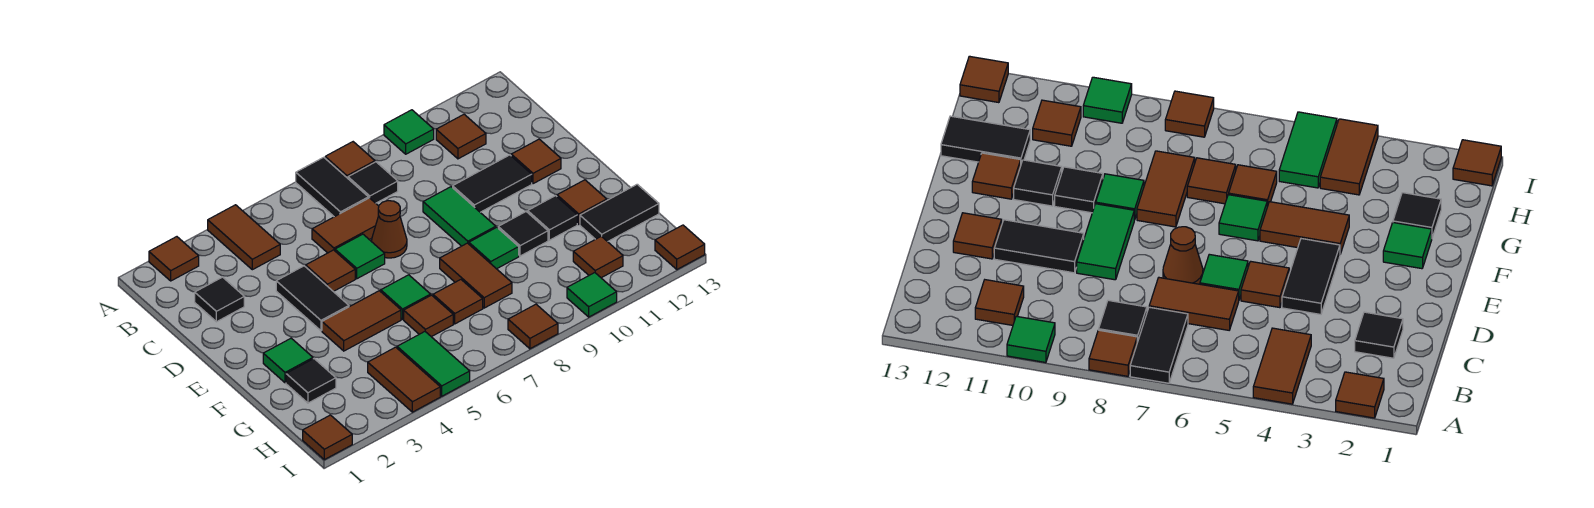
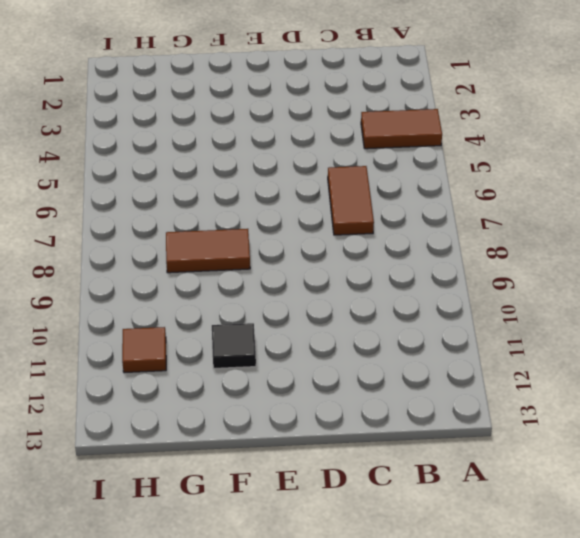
none -> brown tile A2 level 1
none -> black tile A7:B7 level 1
none -> brown tile A8 level 1
none -> green tile A10 level 1

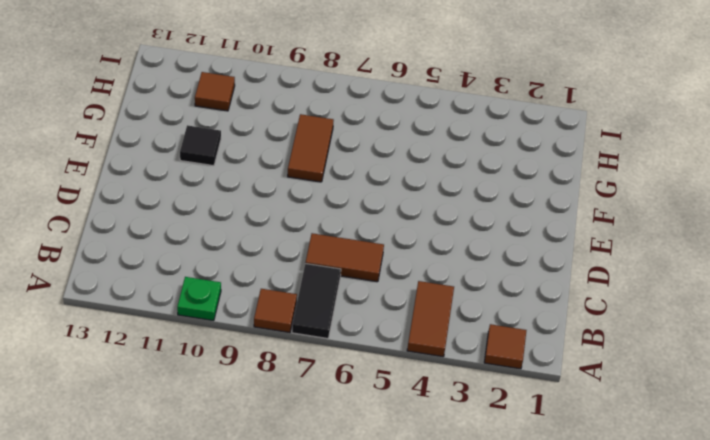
green plate A10 level 1 -> green tile A10 level 1
none -> black tile B8 level 1
none -> brown tile B11 level 1
none -> black tile C2 level 1
none -> black tile D4:E4 level 1

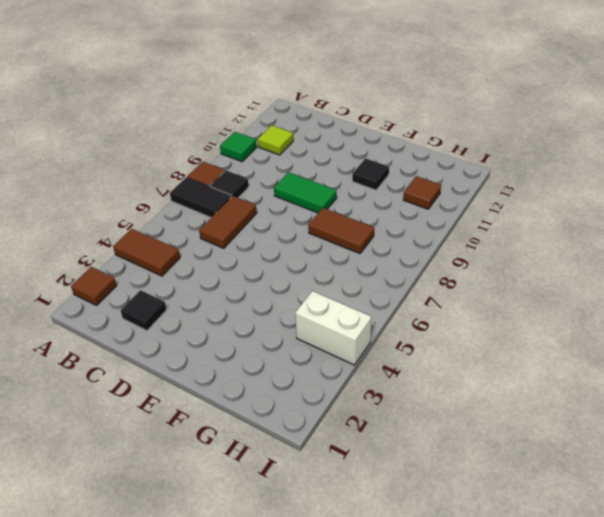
lime tile B11 level 1 -> brown tile B11 level 1
white brick H4:I4 level 1 -> brown tile H4:I4 level 1
none -> black tile D4:E4 level 1
none -> brown tile D5 level 1
none -> green tile D6 level 1
none -> brown cone D7 level 1

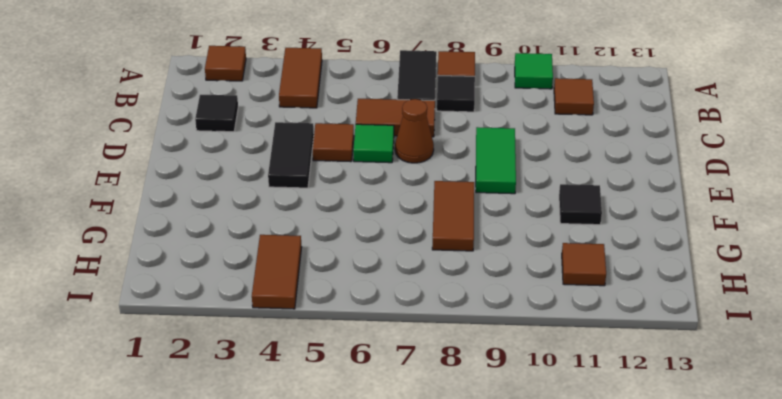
none -> black tile D10:D11 level 1
none -> brown tile D12 level 1
none -> green tile F2 level 1
none -> brown tile F4:F5 level 1

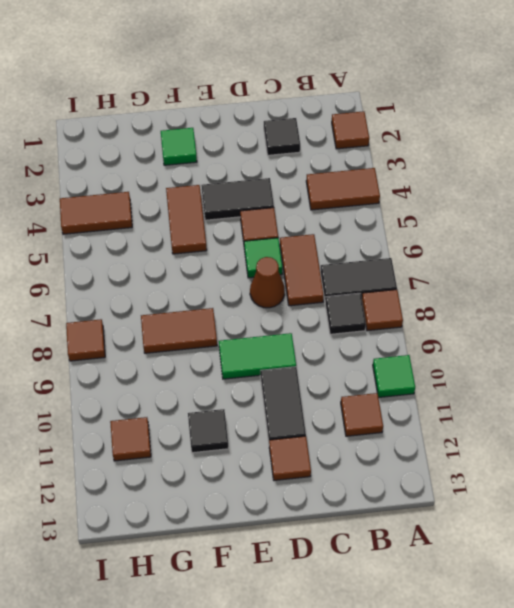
none -> green tile F6 level 1
none -> green tile F9 level 1
none -> black tile F10 level 1
none -> brown tile F12 level 1

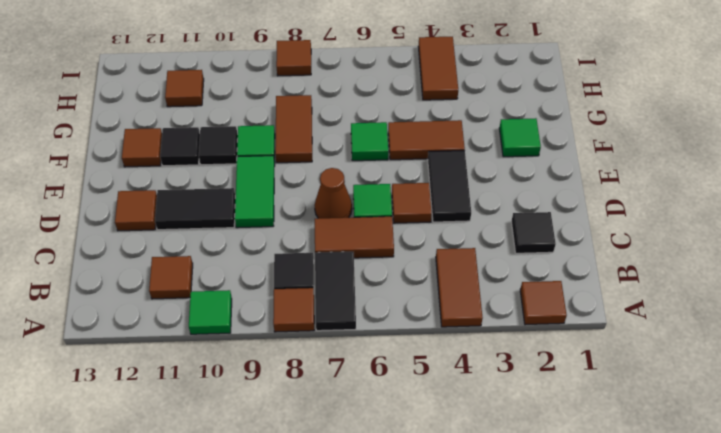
none -> black tile G2 level 1
none -> brown tile G6 level 1
none -> brown tile G7 level 1
none -> black tile G12:G13 level 1

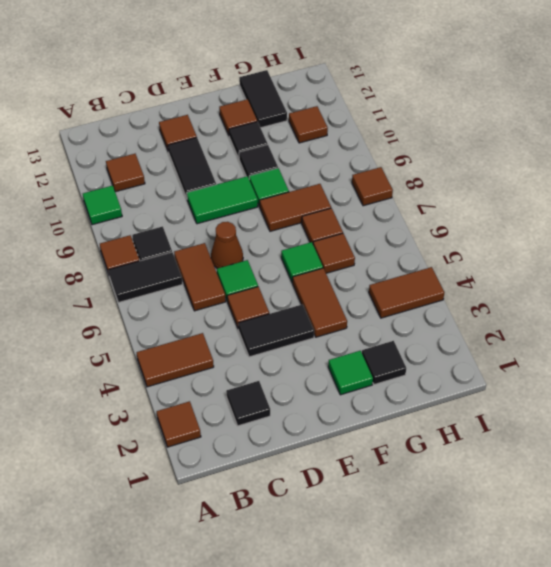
none -> green tile H5:I5 level 1
none -> brown tile I1 level 1
none -> green tile I10 level 1
none -> brown tile I13 level 1

